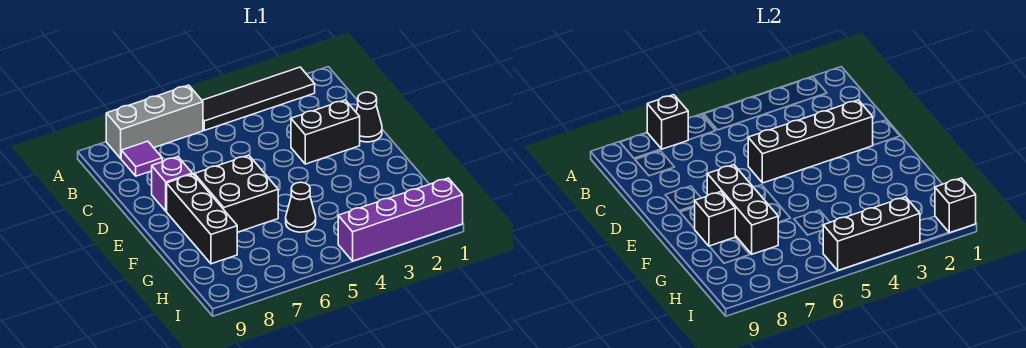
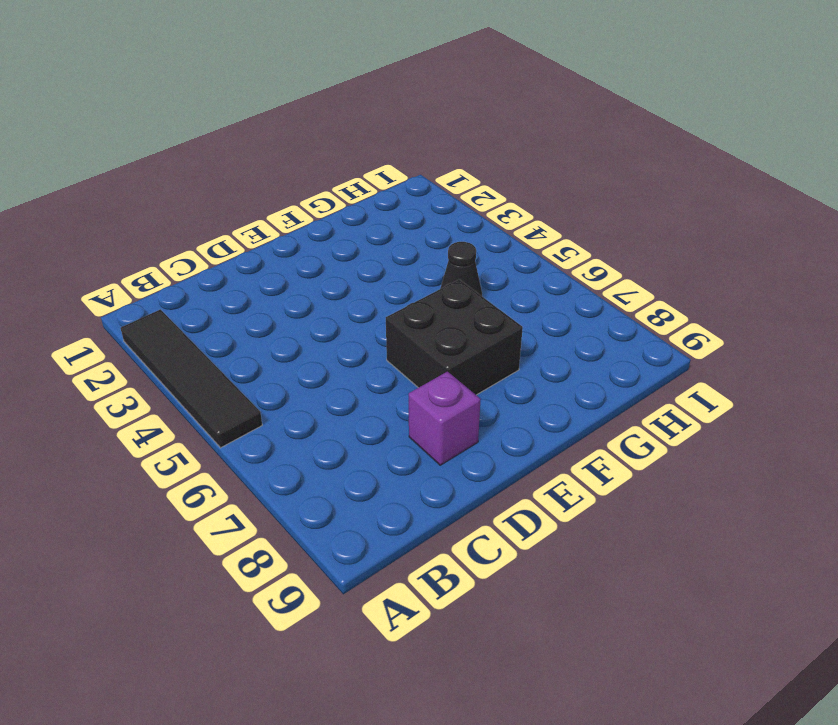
none -> grey brick A6:A8 level 1
none -> purple tile B8 level 1
none -> black cone D1 level 1

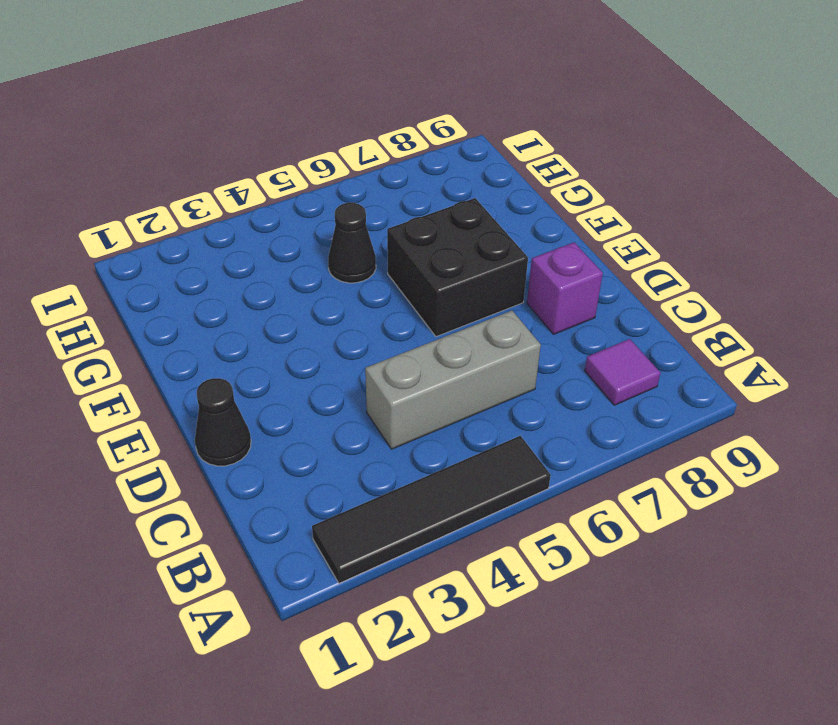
grey brick C4:C6 level 1 -> grey brick A6:A8 level 1
none -> black brick D2:D3 level 1
none -> black brick E8:G8 level 1
none -> purple brick I1:I4 level 1

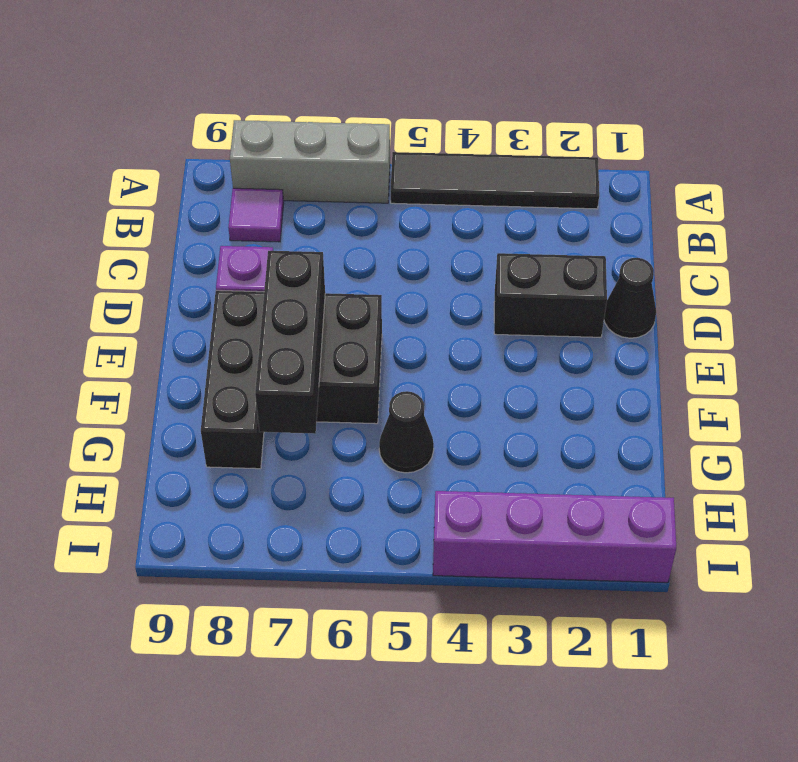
none -> black brick A7 level 2
none -> black brick D2:D5 level 2
none -> black brick F8 level 2

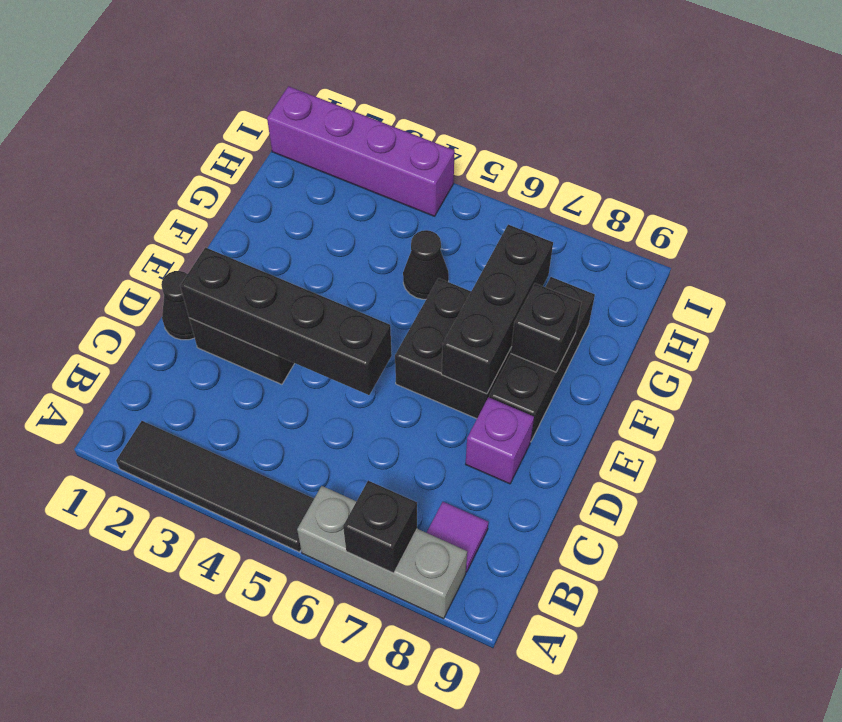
none -> black brick I1 level 2
none -> black brick I3:I5 level 2

